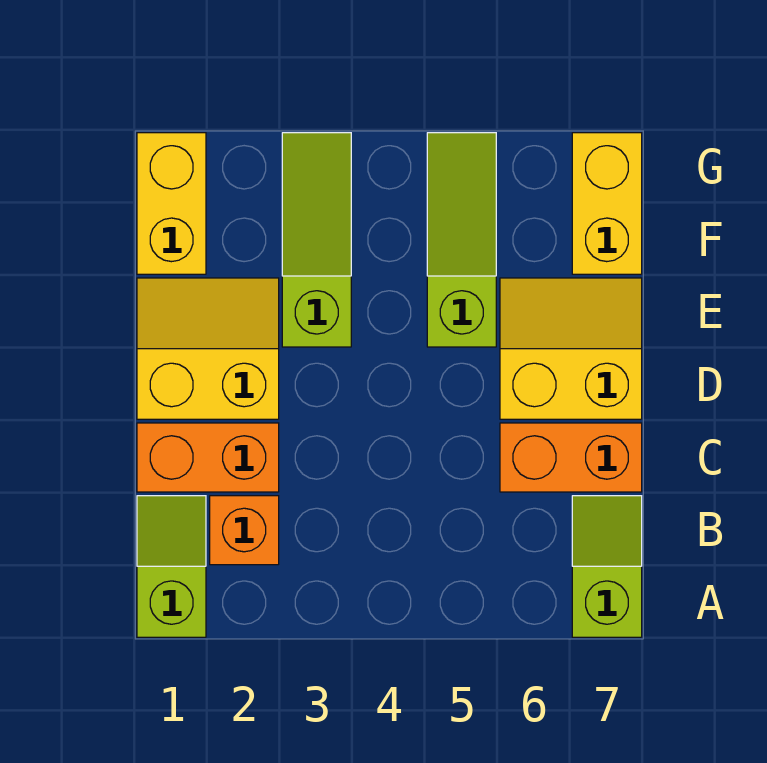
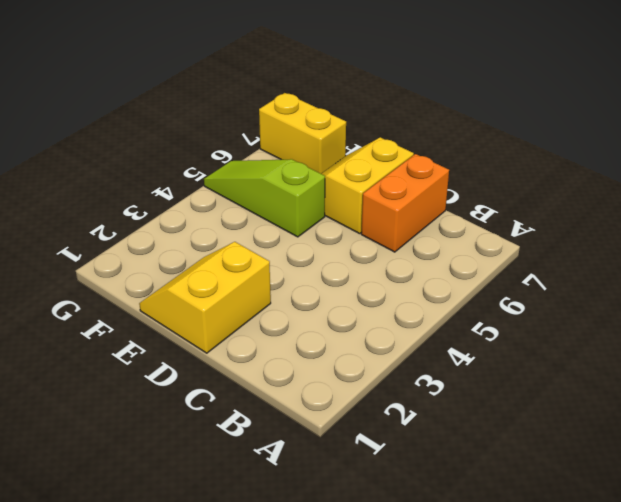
none -> lime slope A1:B1 level 1 top A
none -> lime slope A7:B7 level 1 top A

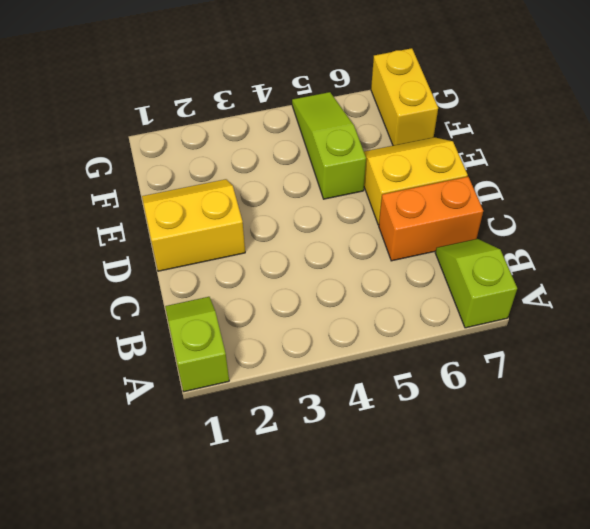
none -> orange brick B2 level 1
none -> orange brick C1:C2 level 1

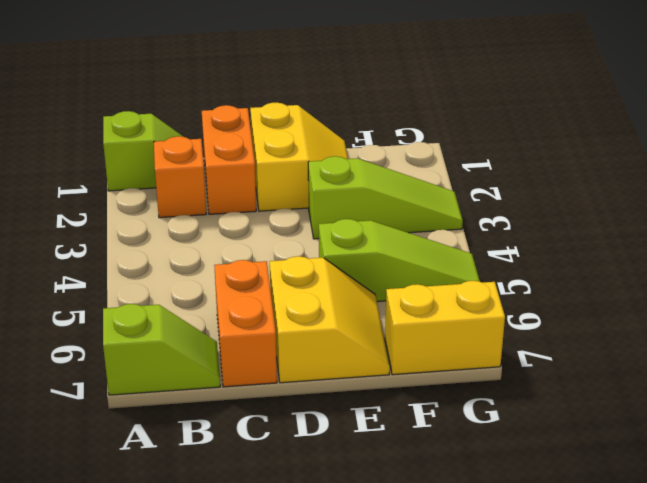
none -> yellow brick F1:G1 level 1

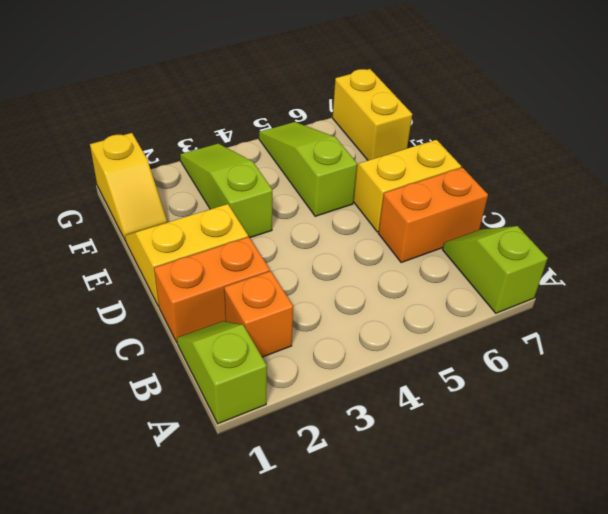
yellow slope F1:G1 level 1 top G -> yellow brick F1:G1 level 1

